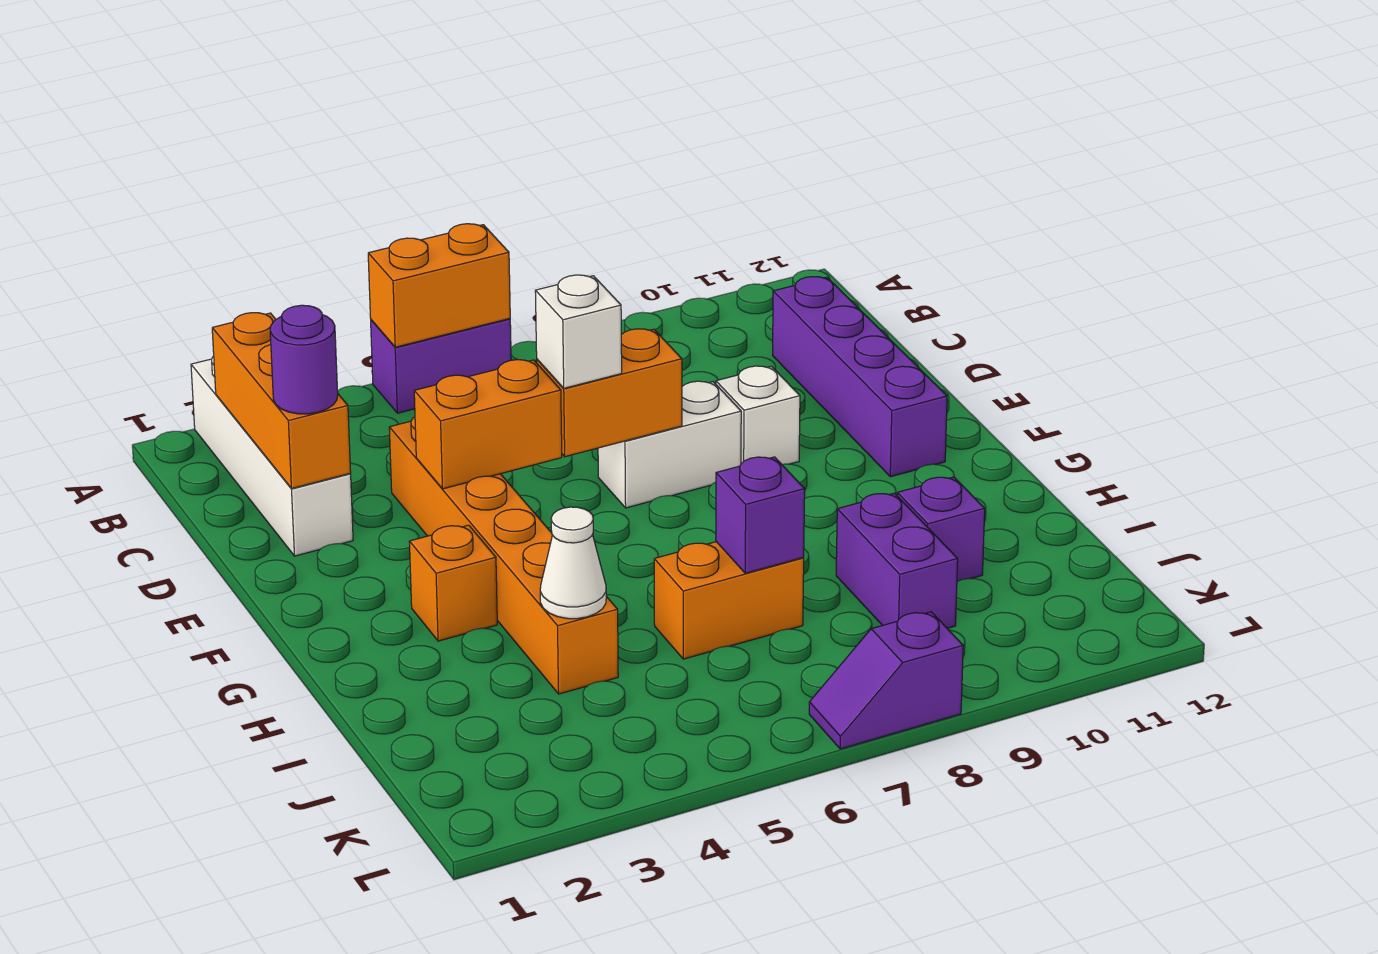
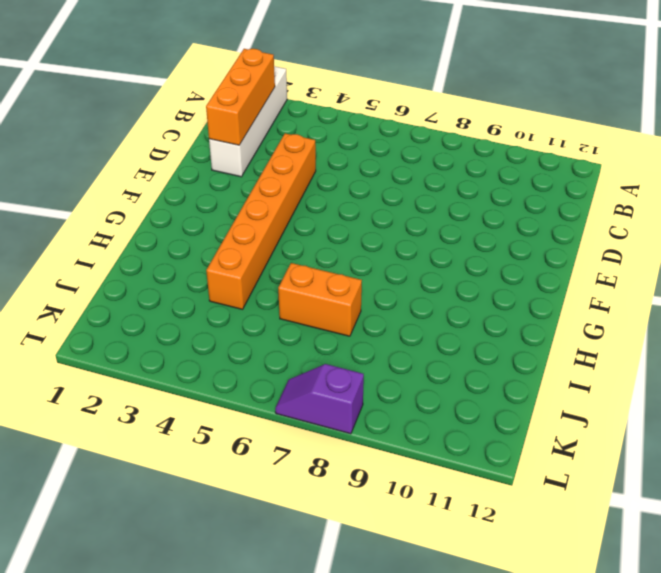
none -> purple brick A5:A6 level 1
none -> purple brick C11:F11 level 1
none -> white brick E7:E8 level 1

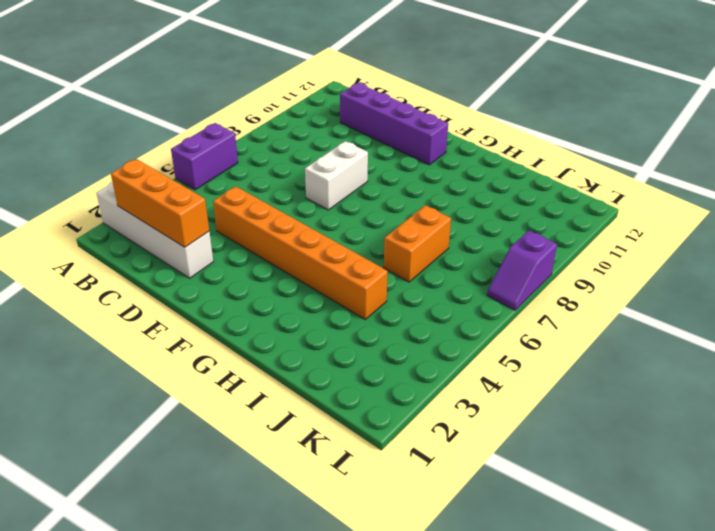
none -> white brick E9 level 1
none -> orange brick G3 level 1
none -> purple brick I9:J9 level 1

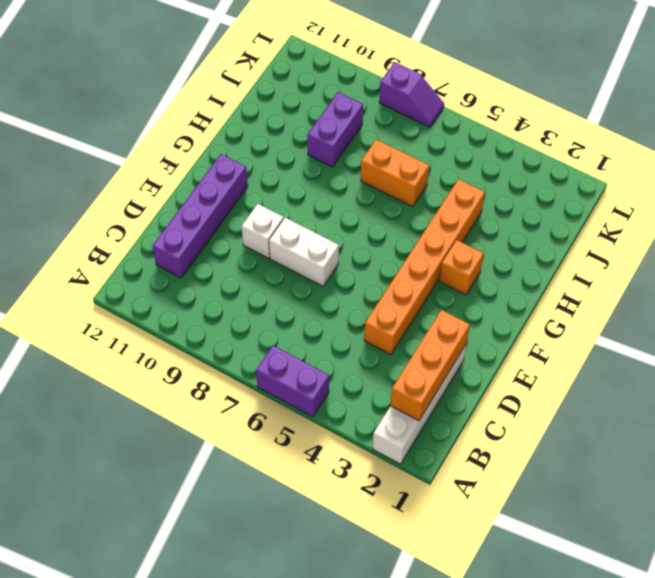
none -> purple brick I10 level 1
none -> orange brick A5:A6 level 2
none -> orange brick E4:E5 level 2

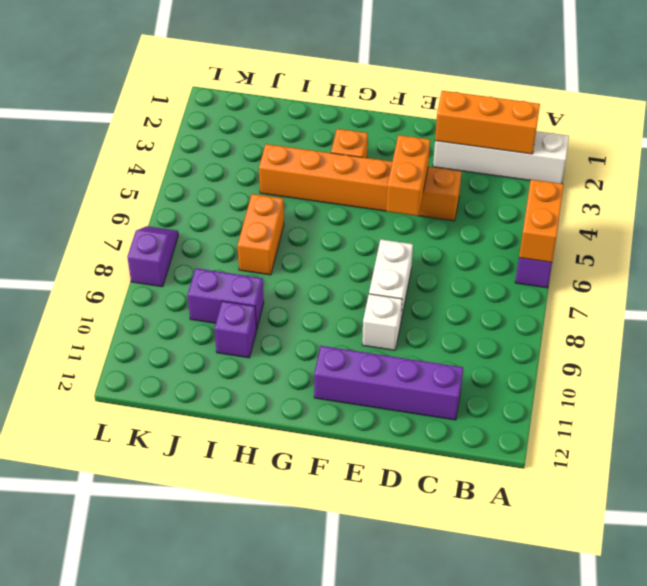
none -> orange brick E6:E7 level 2
none -> white cone I4 level 2
none -> purple brick I7 level 2

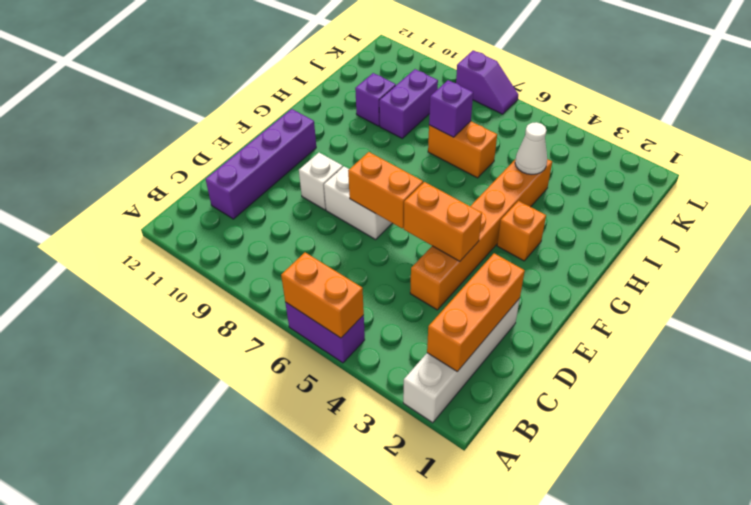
none -> purple round brick D2 level 3
none -> white brick E6 level 3

